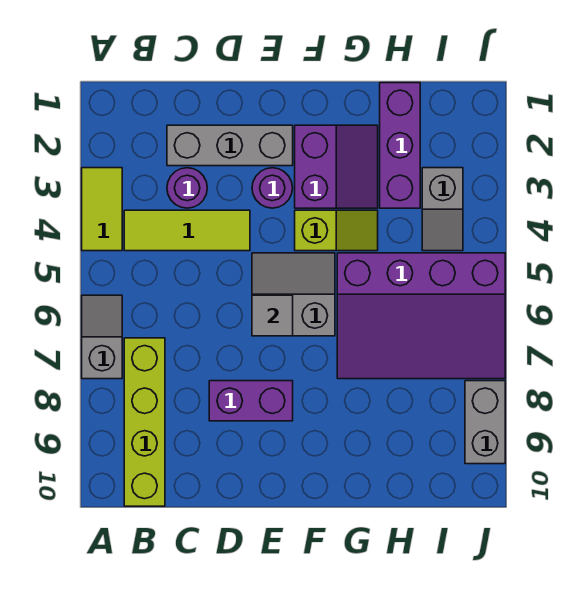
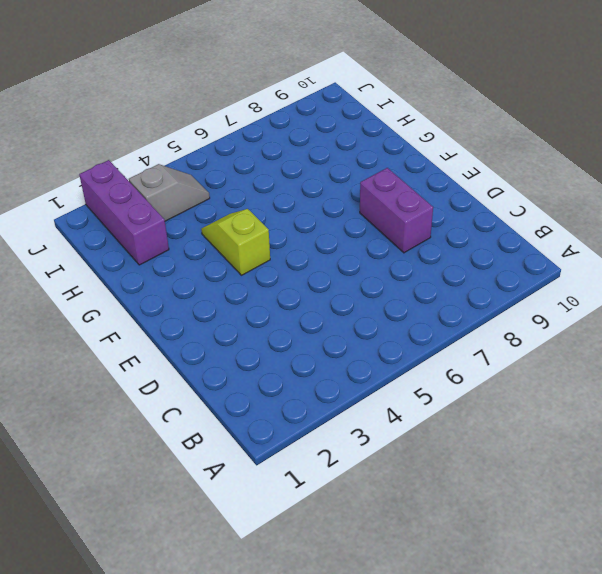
purple brick H2:J2 level 1 -> purple brick H1:H3 level 1
none -> lime tile A3:A4 level 1
none -> grey slope A6:A7 level 1 top 7
none -> lime tile B4:D4 level 1

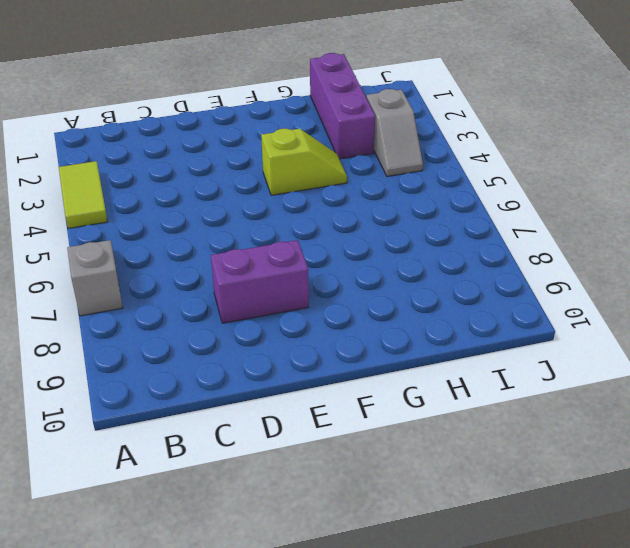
none -> lime tile B4:D4 level 1
none -> lime brick B7:B10 level 1
none -> grey brick C2:E2 level 1

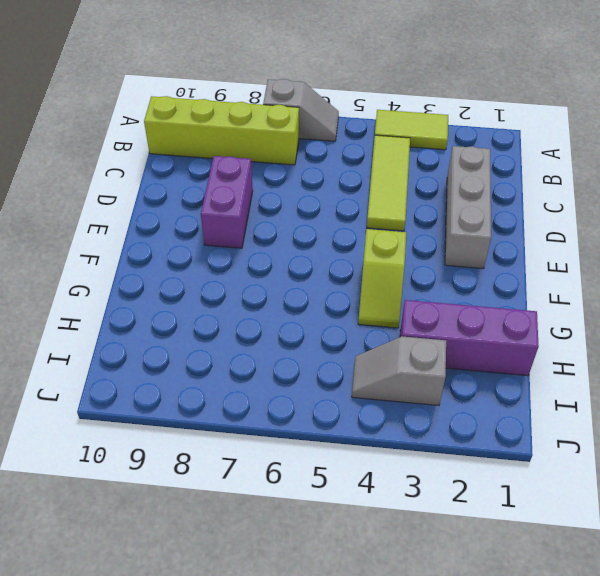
none -> purple round brick C3 level 1
none -> purple round brick E3 level 1
none -> grey slope E5:F6 level 1 top 6

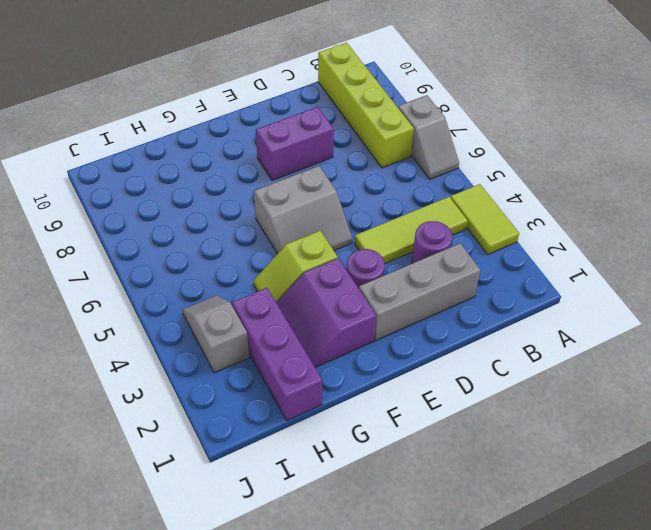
none -> purple slope G5:J7 level 1 top 5
none -> grey brick J8:J9 level 1
none -> grey tile E6 level 2

